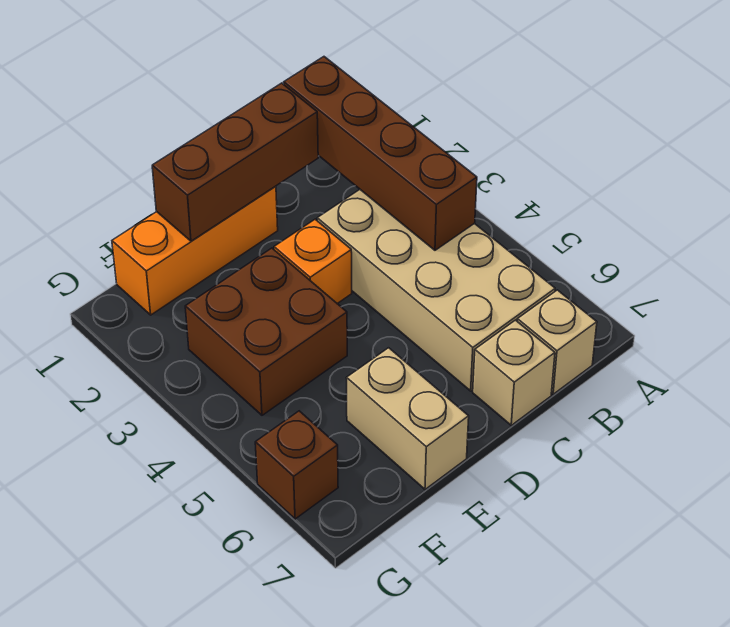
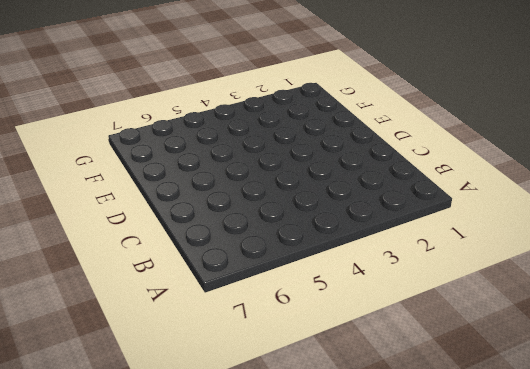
none -> tan brick B3:C6 level 1
none -> tan brick B7 level 1

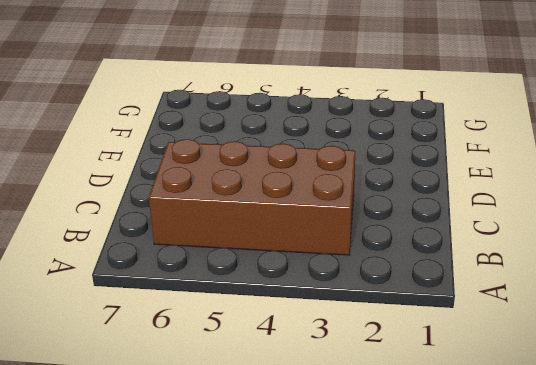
brown brick B3:C6 level 1 -> tan brick B3:C6 level 1
none -> tan brick B7 level 1
none -> tan brick C7 level 1

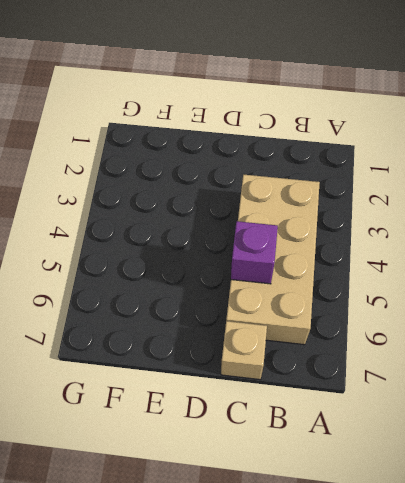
purple brick C5 level 2 -> none
none -> tan brick B7 level 1
none -> orange brick D1:F1 level 1

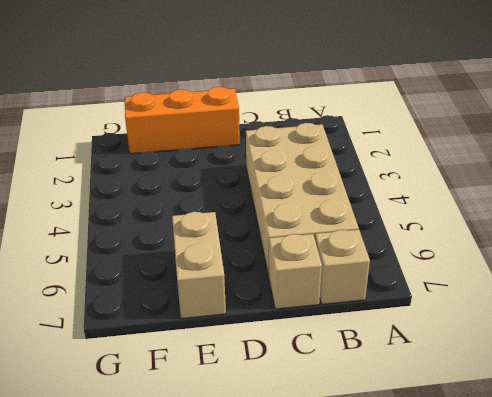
none -> orange brick D3 level 1
none -> brown brick E3:F4 level 1

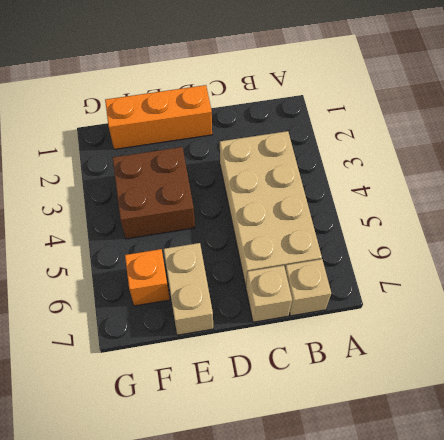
orange brick F6 level 1 -> orange brick D3 level 1
none -> brown brick G6 level 1
none -> brown brick B1:B4 level 2

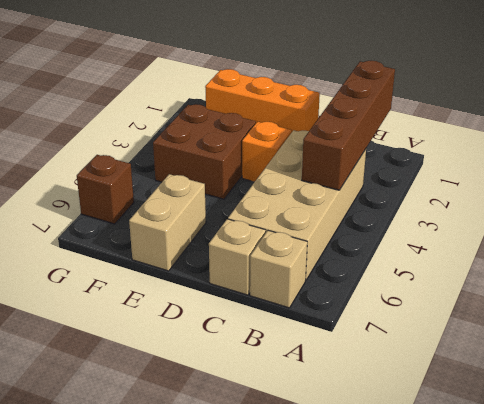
none -> brown brick C1:E1 level 2

